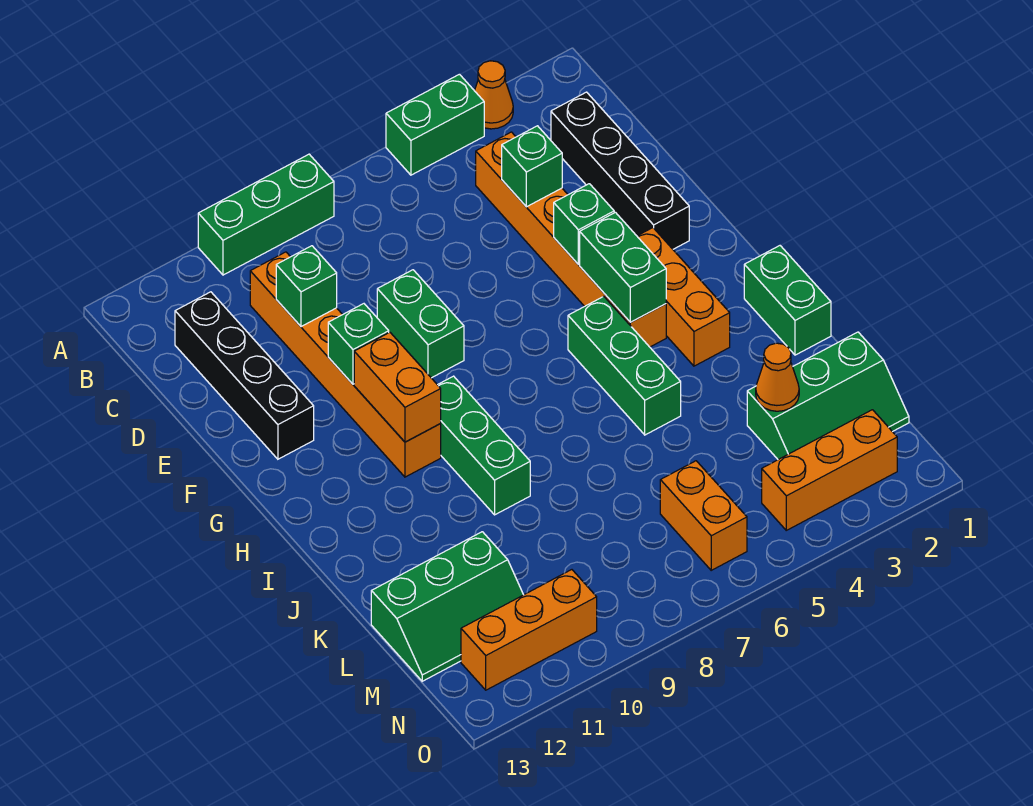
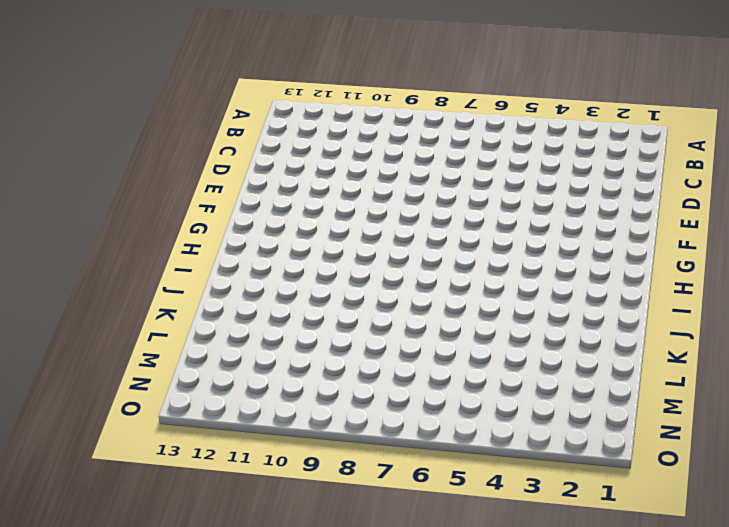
none -> orange cone A3 level 1
none -> green brick A4:A5 level 1
none -> green brick A8:A10 level 1

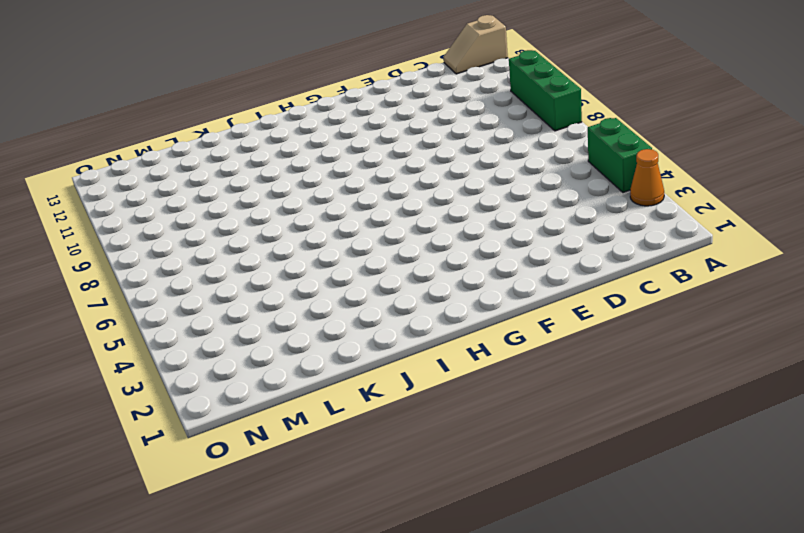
tan slope A13:B13 level 1 top A -> none
none -> black brick C2:F2 level 1
none -> orange brick C4:H4 level 1
none -> orange brick C10:H10 level 1

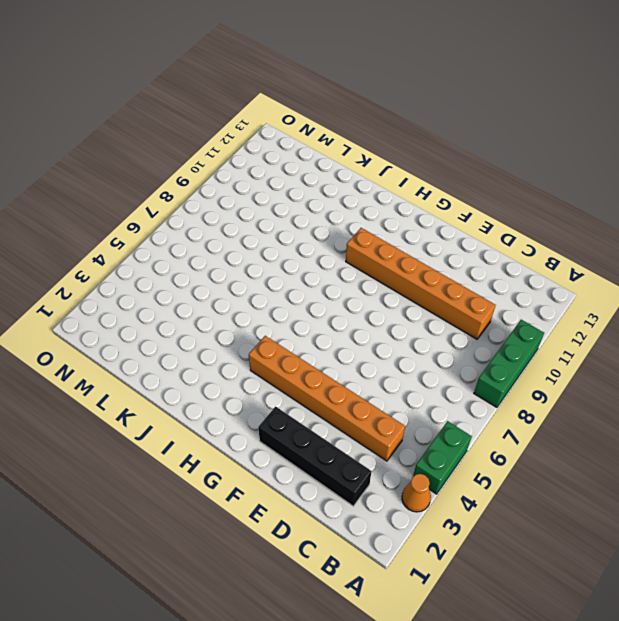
none -> black brick C12:F12 level 1
none -> green brick E8:F8 level 1
none -> orange brick G3:I3 level 1

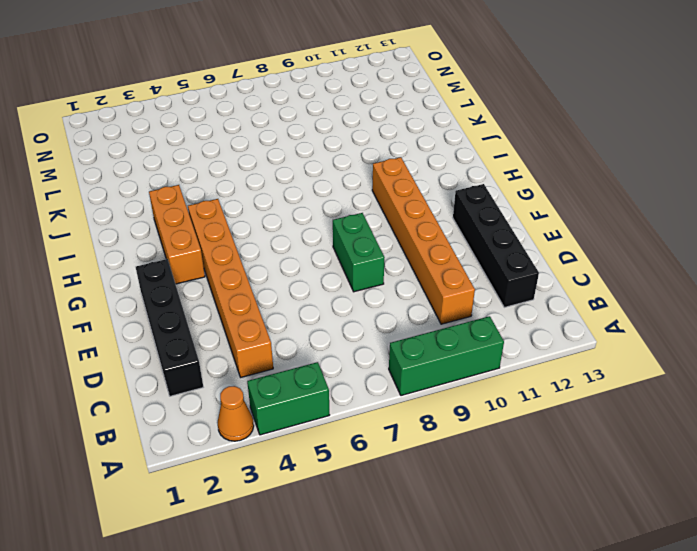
none -> green brick H5:J5 level 1
none -> green brick H9:J9 level 1
none -> green brick I1:J1 level 1

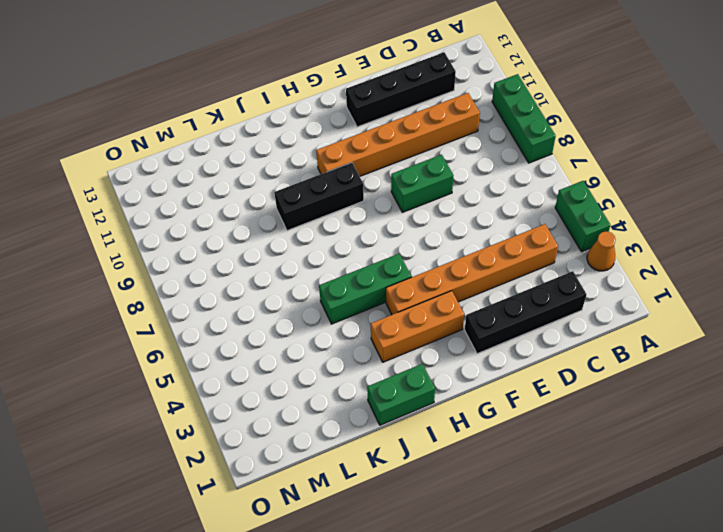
black brick H9:J9 level 1 -> green brick H9:J9 level 1
none -> green slope L1:M3 level 1 top L
none -> green slope L11:M13 level 1 top L
none -> orange brick M6:N6 level 1

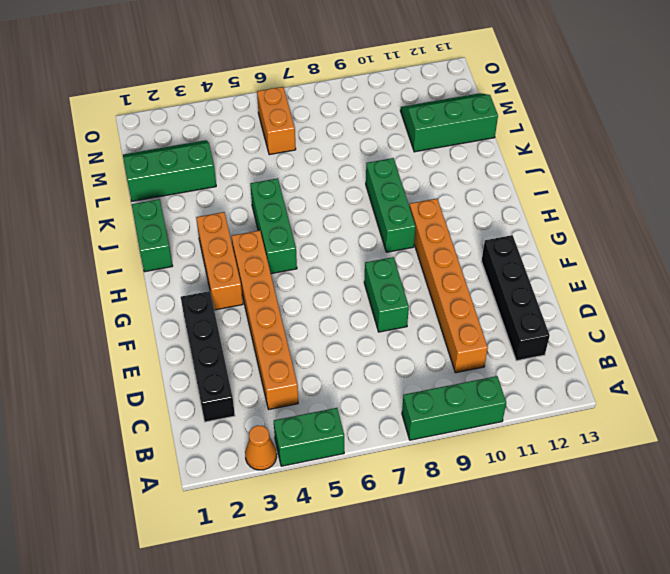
none -> orange brick N2:N4 level 1
none -> orange brick N10:N12 level 1
none -> green brick D4 level 2

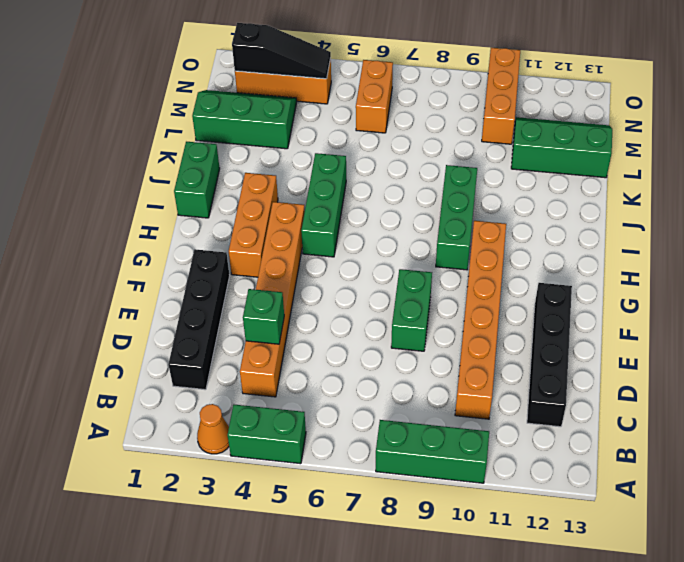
orange brick M10:O10 level 1 -> orange brick N10:N12 level 1
black slope N2:N4 level 2 top 2 -> none
none -> green brick D10 level 2
none -> green brick F4 level 2
none -> green brick F10 level 2

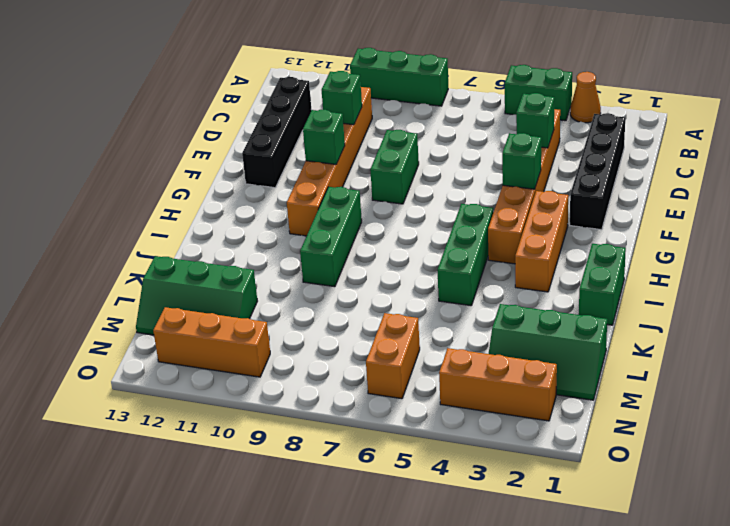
none -> green brick G4:H4 level 2
none -> orange brick G10:H10 level 2
none -> orange cone L3 level 2

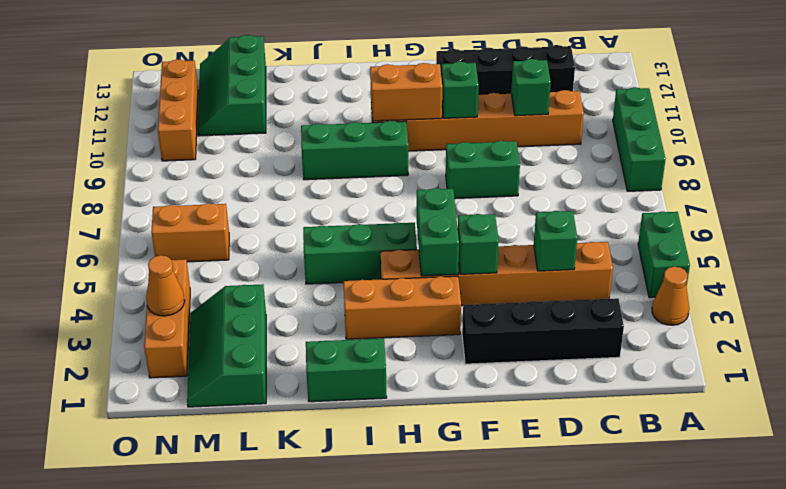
green brick G4:G5 level 2 -> green brick G4:H4 level 2
orange cone N3 level 2 -> orange cone L3 level 2

